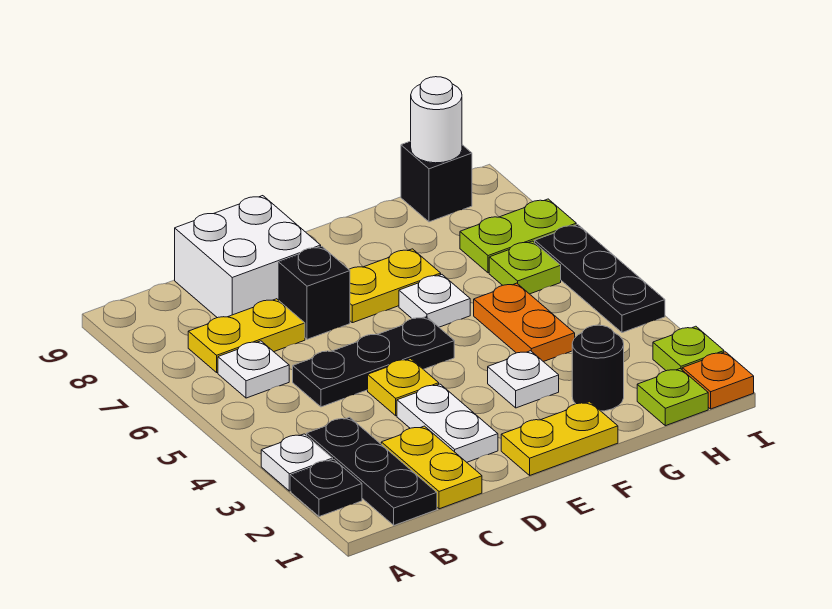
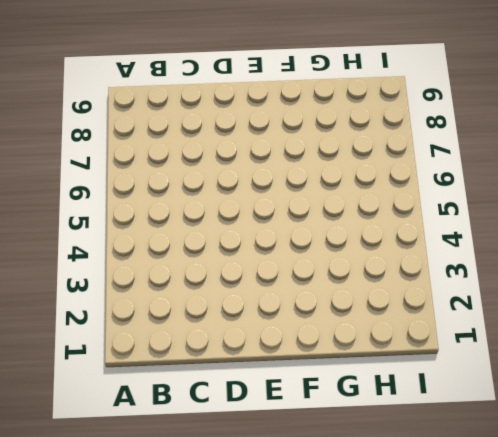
none -> black plate A2 level 1
none -> white plate A3 level 1
none -> black plate B1:B3 level 1

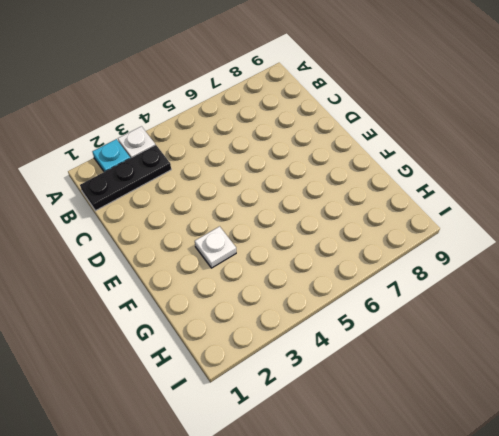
cyan plate A2 level 1 -> black plate A2 level 1
none -> white plate B6 level 1
none -> yellow plate B7:C7 level 1
none -> yellow plate C1:C2 level 1

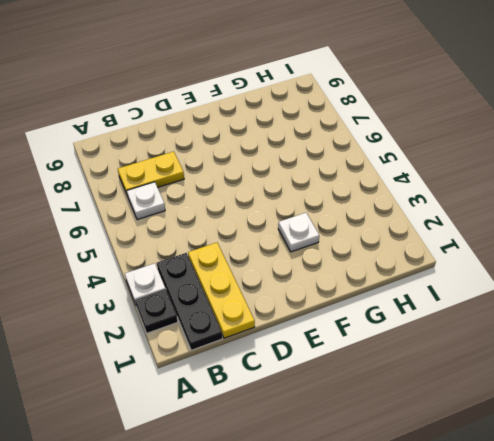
yellow plate C1:C3 level 1 -> yellow plate C1:C2 level 1
none -> black plate C5:E5 level 1
none -> white brick C8:D9 level 1
none -> white plate D2:D3 level 1

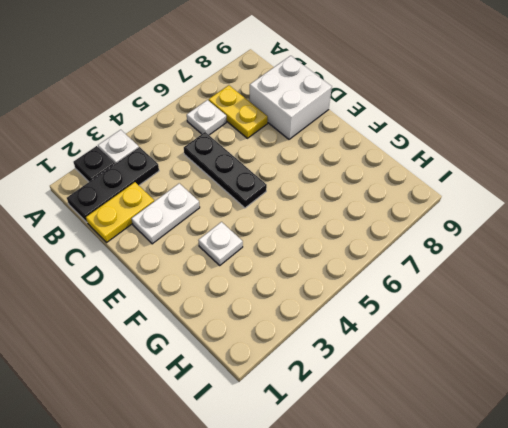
none -> yellow plate D4 level 1
none -> black brick D7 level 1
none -> yellow plate E1:F1 level 1

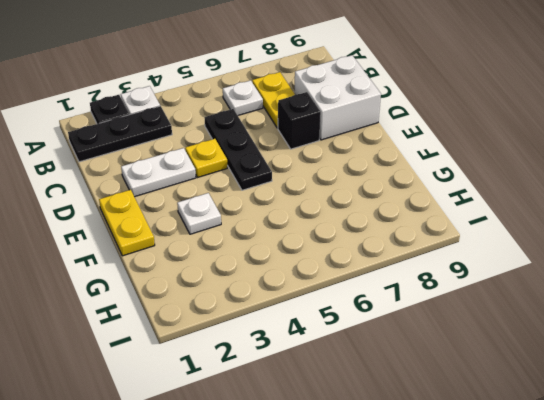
none -> yellow plate C1:C2 level 1
none -> yellow plate E7:F7 level 1
none -> white plate F6 level 1

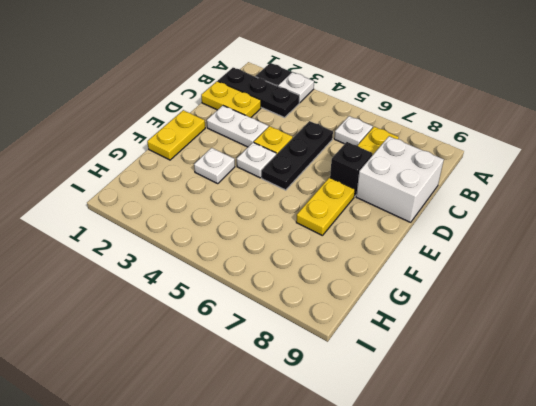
white plate E4 level 1 -> white plate F6 level 1
none -> black round brick G2 level 1
none -> orange plate G4:G5 level 1
none -> lime plate H1 level 1

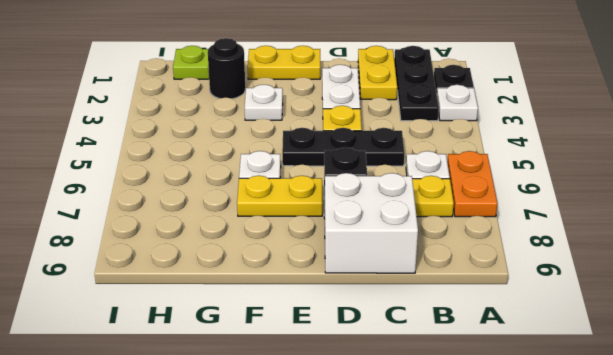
orange plate A6:A7 level 1 -> orange plate G4:G5 level 1
none -> lime plate H6 level 1
none -> lime plate H7:I7 level 1
none -> black brick H9 level 1

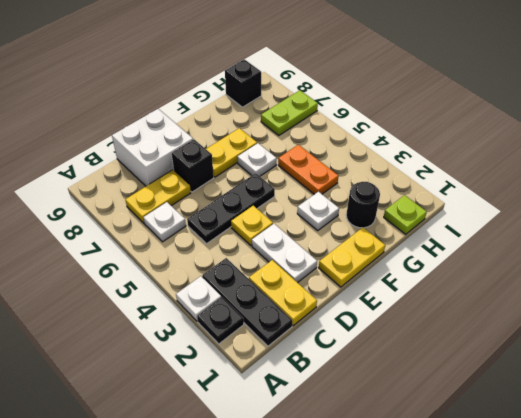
none -> lime plate H6 level 1
none -> orange plate I1 level 1
none -> lime plate I2 level 1

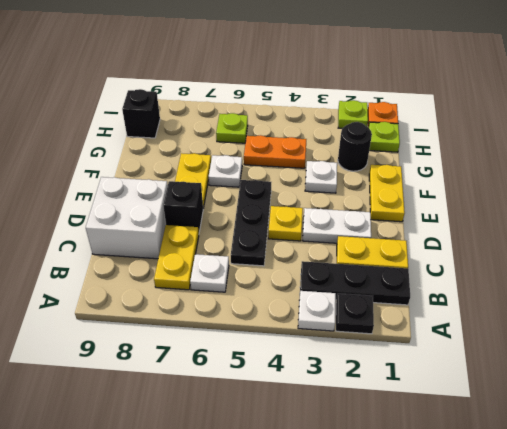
none -> lime plate H7:I7 level 1
none -> black plate I4:I6 level 1
none -> white round brick H9 level 2

